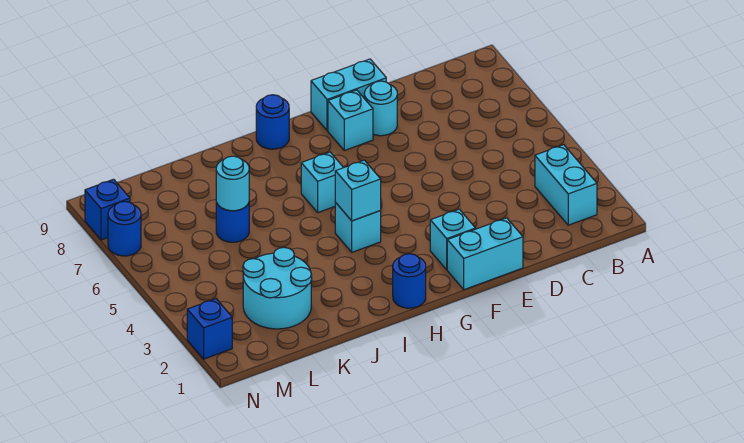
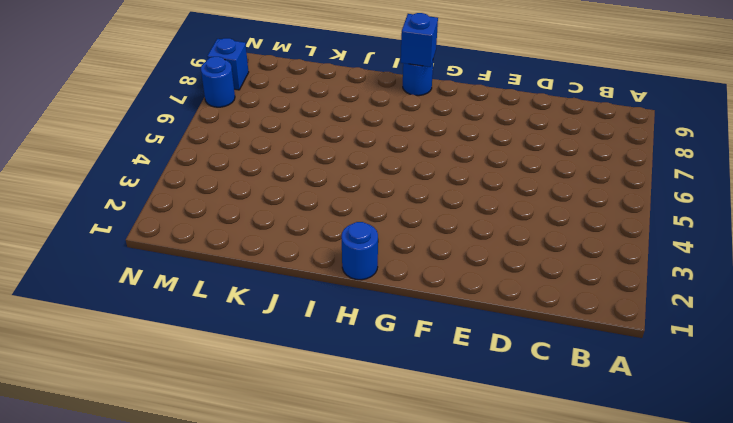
blue brick H9 level 2 -> blue brick N2 level 1
none -> cyan brick B2:B3 level 1
none -> cyan brick E1:F1 level 1
none -> cyan round brick E8 level 1

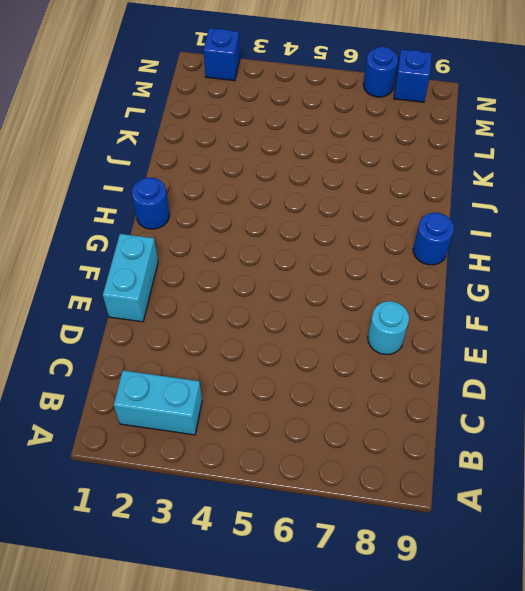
none -> cyan brick E9:F9 level 1
none -> cyan brick F2 level 1
none -> cyan brick F8 level 1

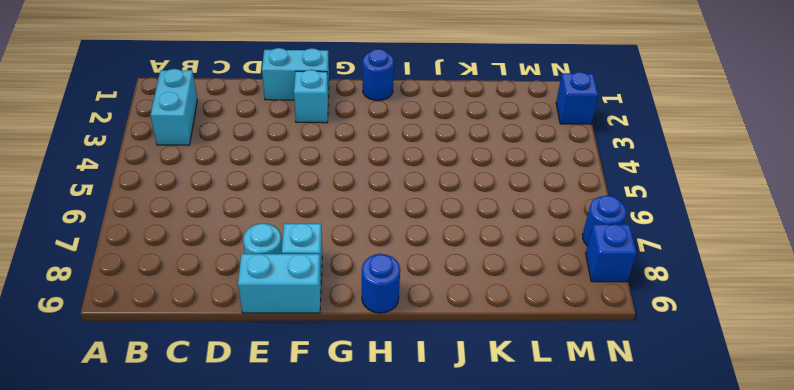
none -> cyan brick H4 level 1
none -> cyan brick H6 level 1
none -> cyan round brick K2:L3 level 1

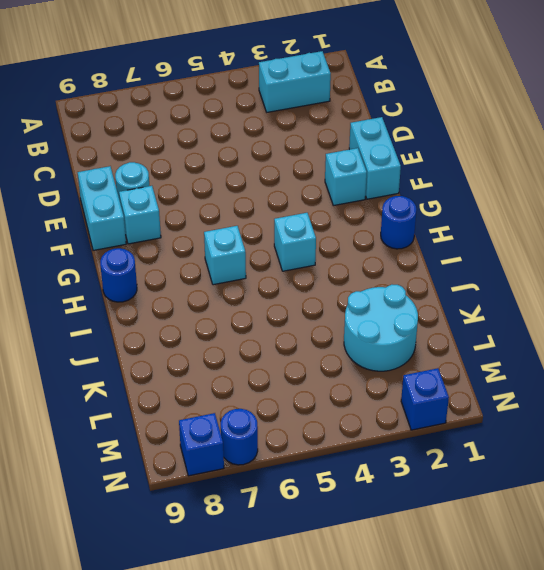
none -> blue round brick K6 level 1
none -> cyan brick H4 level 2
none -> cyan round brick K6 level 2

